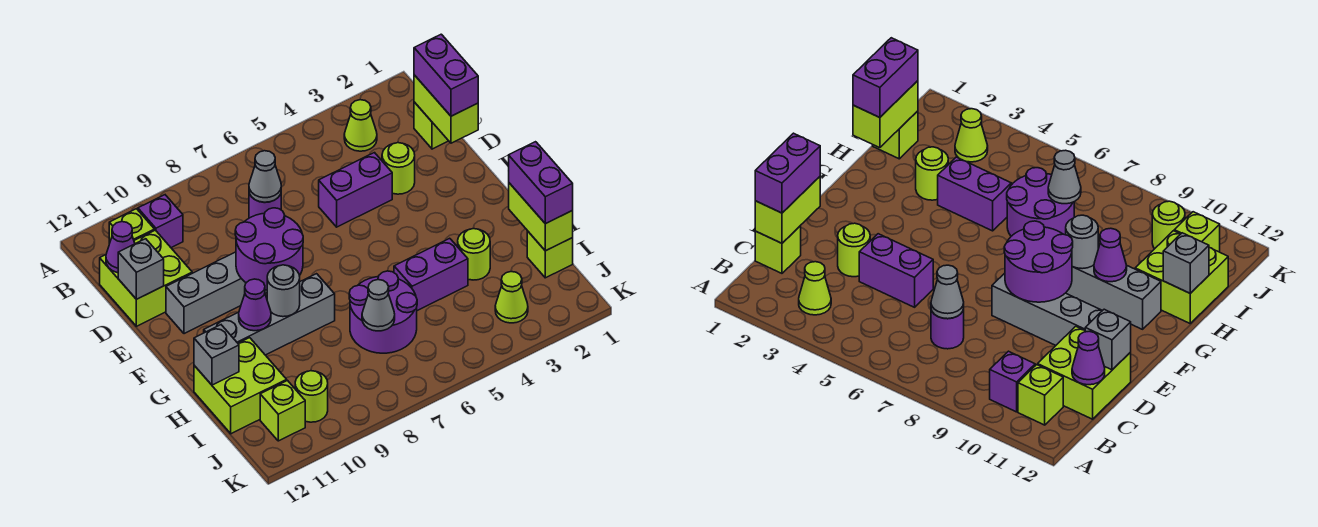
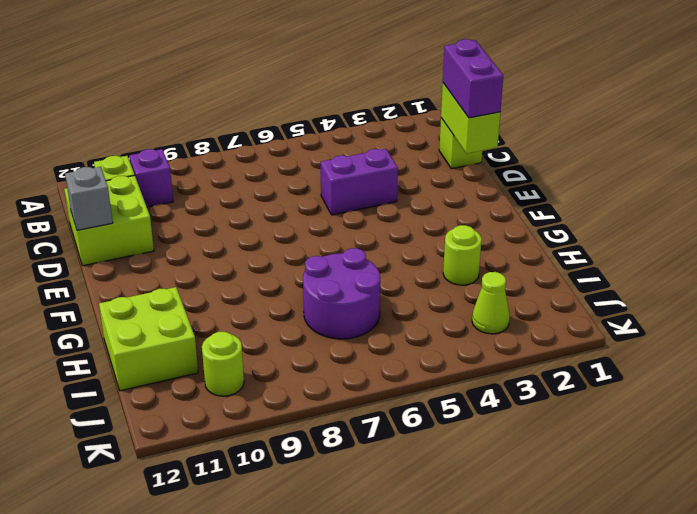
none -> lime cone B3 level 1
none -> purple round brick C7 level 1
none -> lime round brick D3 level 1
none -> grey brick E8:E11 level 1

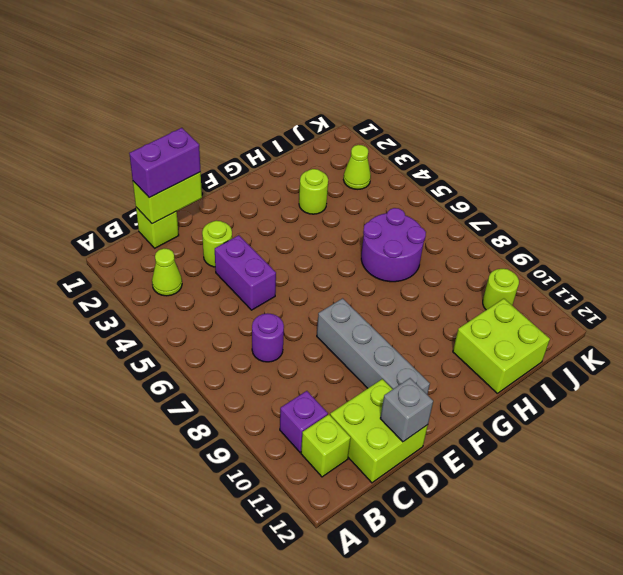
none -> grey brick G8:G11 level 1
none -> purple brick H4:H5 level 1
none -> lime brick I1 level 1
none -> lime brick J11 level 1

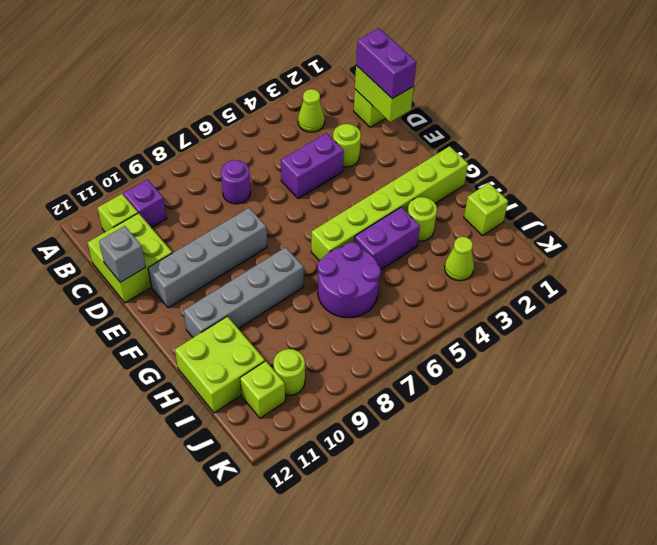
lime brick G1:G6 level 1 -> none
none -> grey cone C7 level 2
none -> purple cone C12 level 2
none -> purple round brick E8:F9 level 2
none -> grey round brick G9 level 2

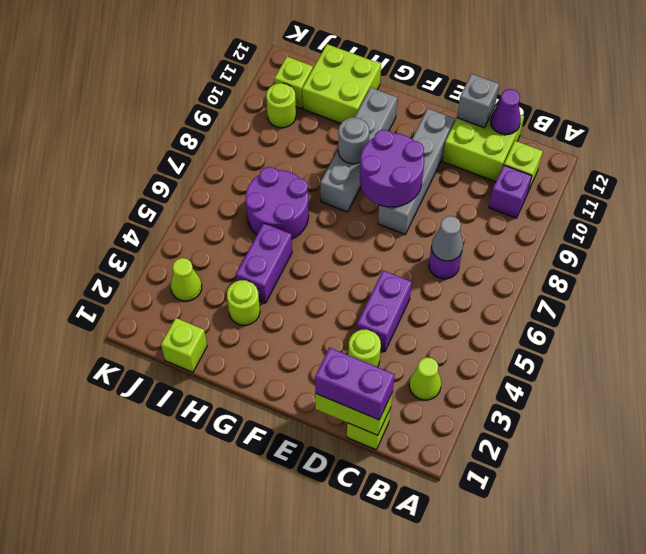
none -> purple cone G10 level 2
none -> lime brick H1:I1 level 2
none -> grey brick H12 level 2
none -> grey cone I7 level 2

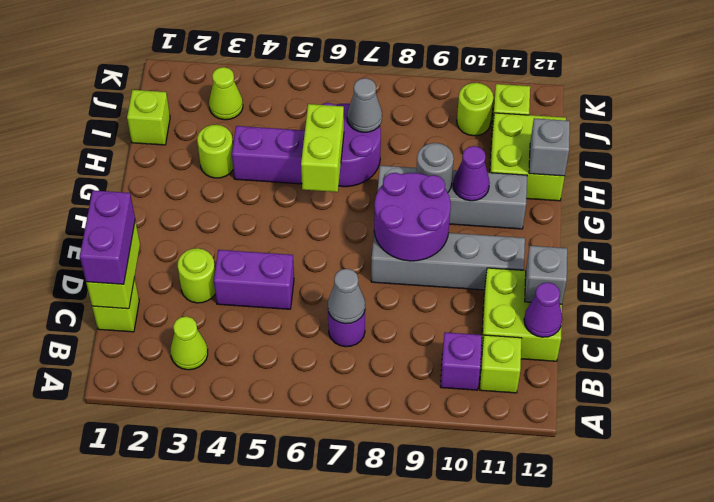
lime brick G6:H6 level 2 -> lime brick H1:I1 level 2
none -> purple brick H1:I1 level 3

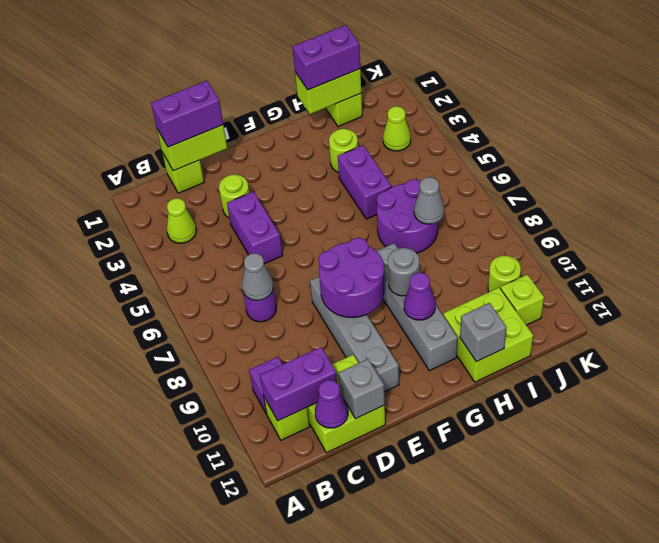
purple brick B11:C11 level 2 -> none

